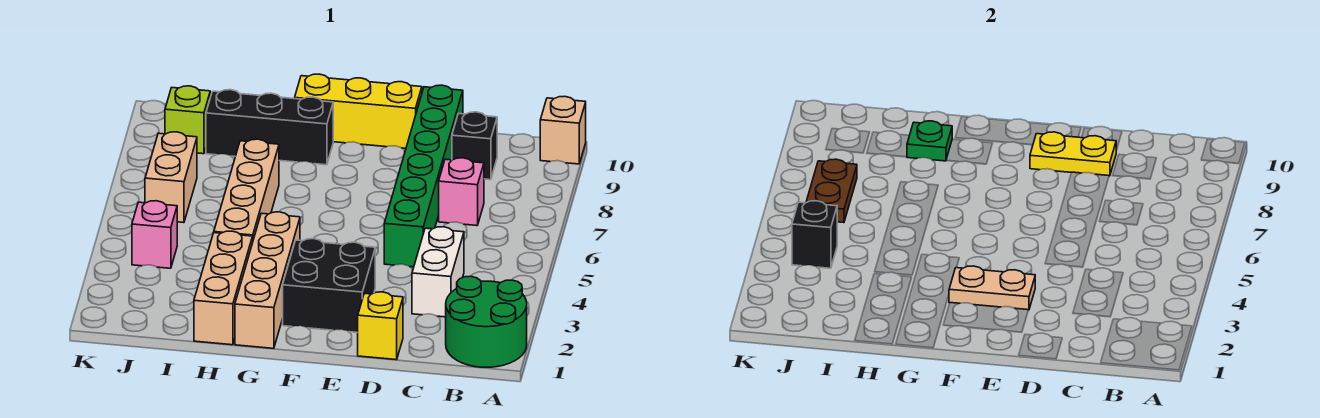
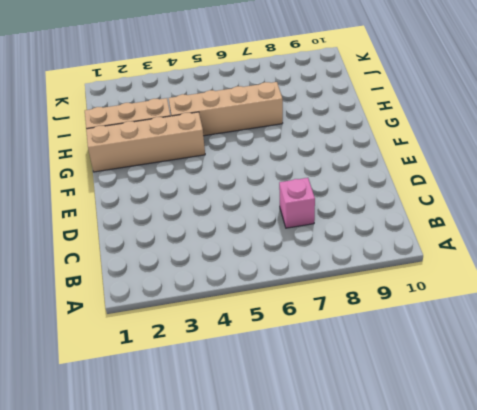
none -> green round brick A1:B2 level 1
none -> tan brick A10 level 1
none -> white brick C3:C4 level 1

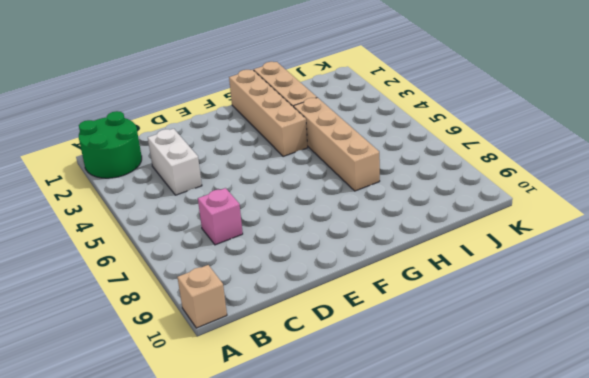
none -> black brick C9 level 1
none -> yellow brick D1 level 1
none -> green brick D5:D10 level 1

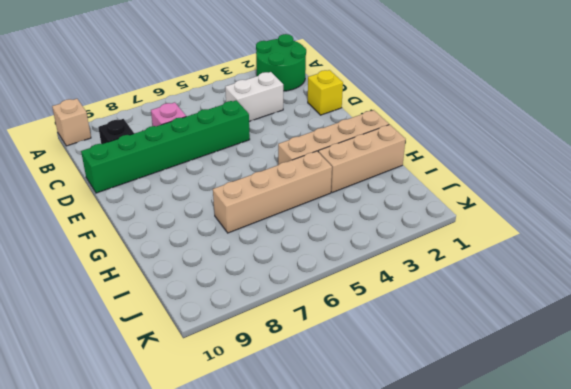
none -> black brick E2:F3 level 1
none -> yellow brick E10:G10 level 1
none -> black brick G9:I9 level 1

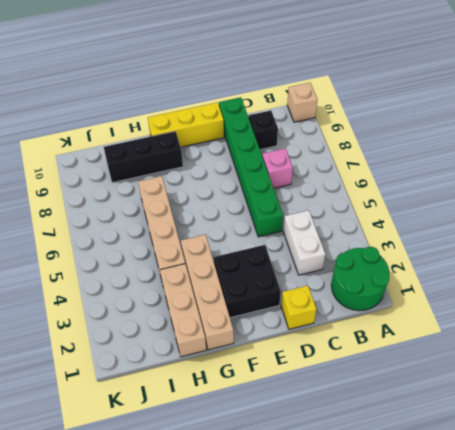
none -> pink brick J4 level 1
none -> tan brick J6:J7 level 1
none -> lime brick J9 level 1

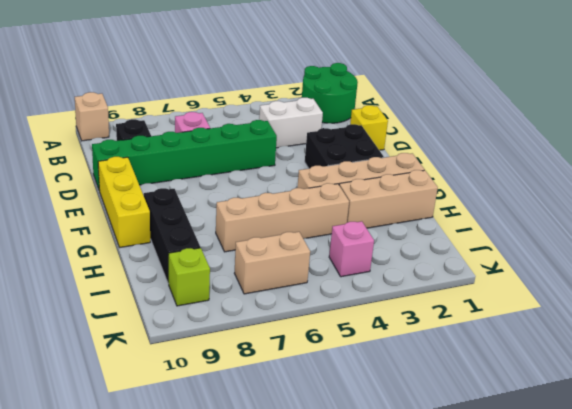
none -> yellow plate D9:E9 level 2
none -> tan plate E3:F3 level 2
none -> green plate H9 level 2

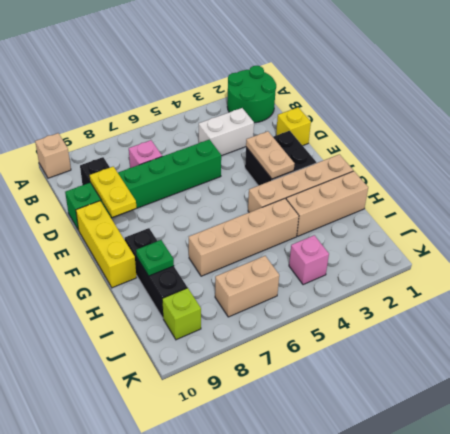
none -> black brick J4 level 2
none -> brown plate J6:J7 level 2

